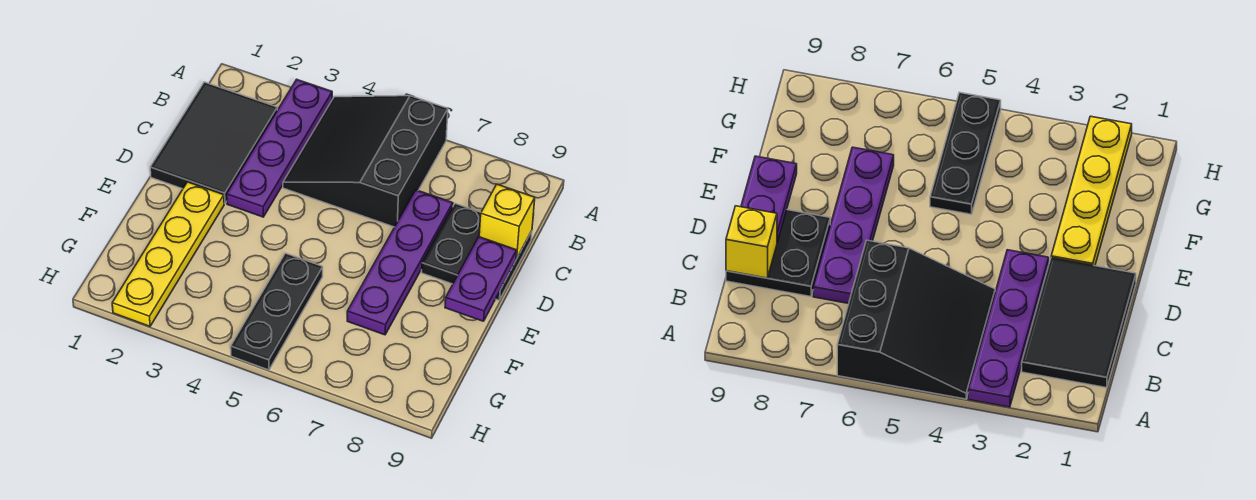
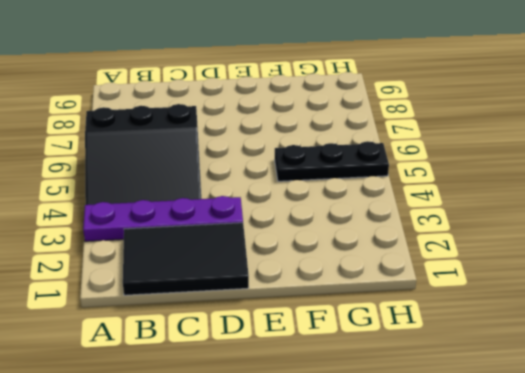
none -> purple plate C7:F7 level 1
none -> black plate C8:D9 level 1

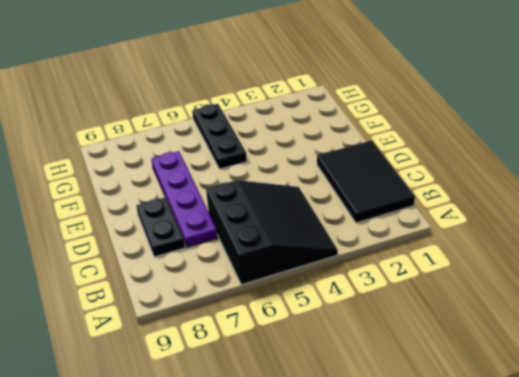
black plate C8:D8 level 1 -> black plate C8:D9 level 1
none -> purple plate A3:D3 level 1
none -> yellow plate E2:H2 level 1

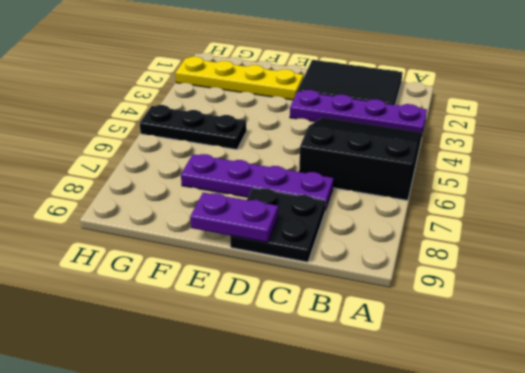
none -> yellow brick C9 level 2

